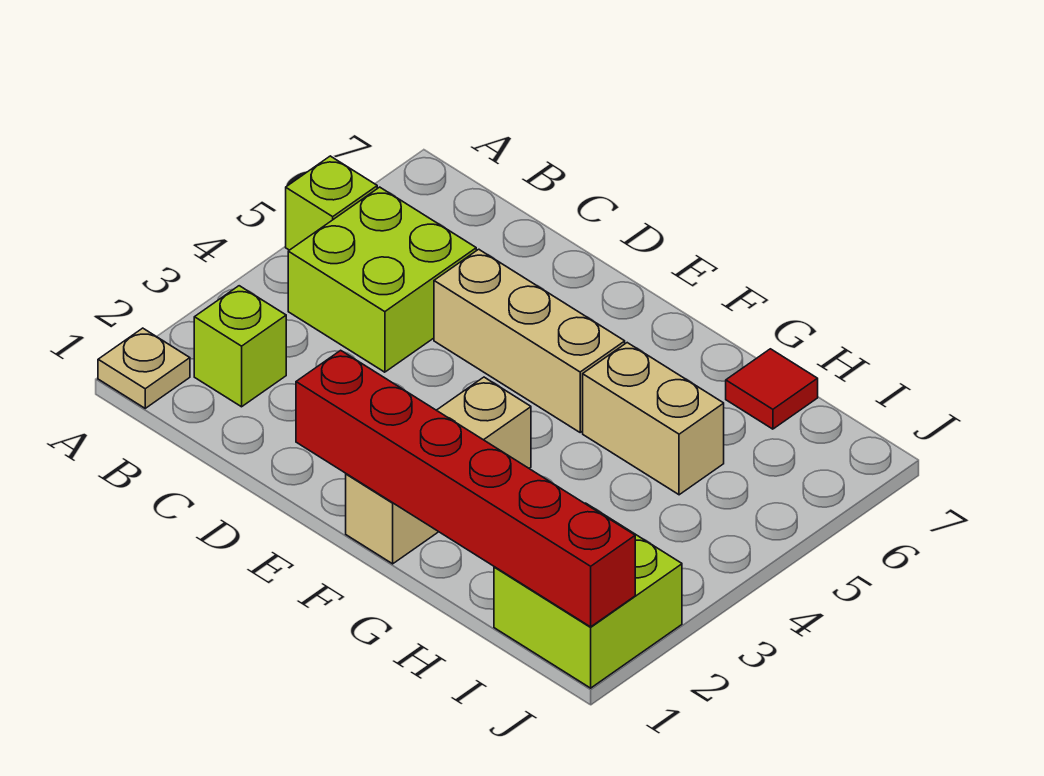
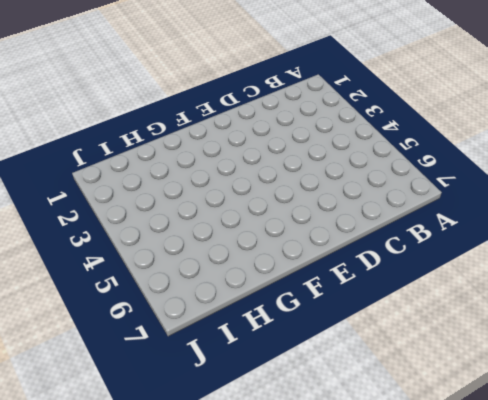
none -> tan plate A1 level 1
none -> lime brick A5 level 1

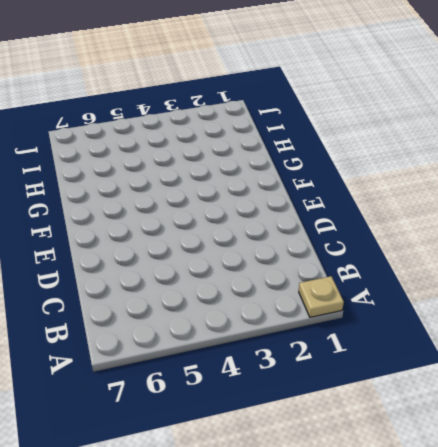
none -> lime brick A5 level 1
none -> lime brick B2 level 1

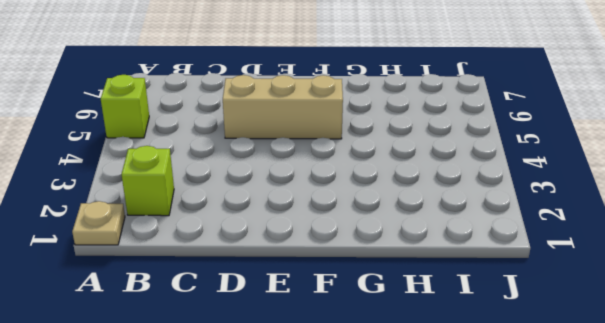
none -> lime brick B4:C5 level 1
none -> tan brick F1:F3 level 1

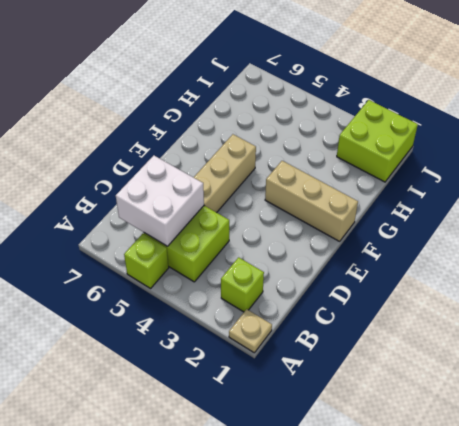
white brick B5:C6 level 2 -> none
none -> tan brick G5:H5 level 1
none -> red tile H7 level 1

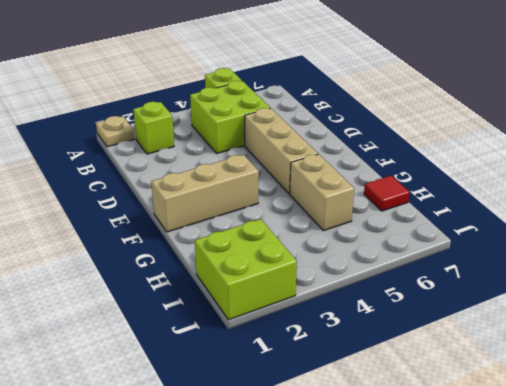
none -> red brick E1:J1 level 2

